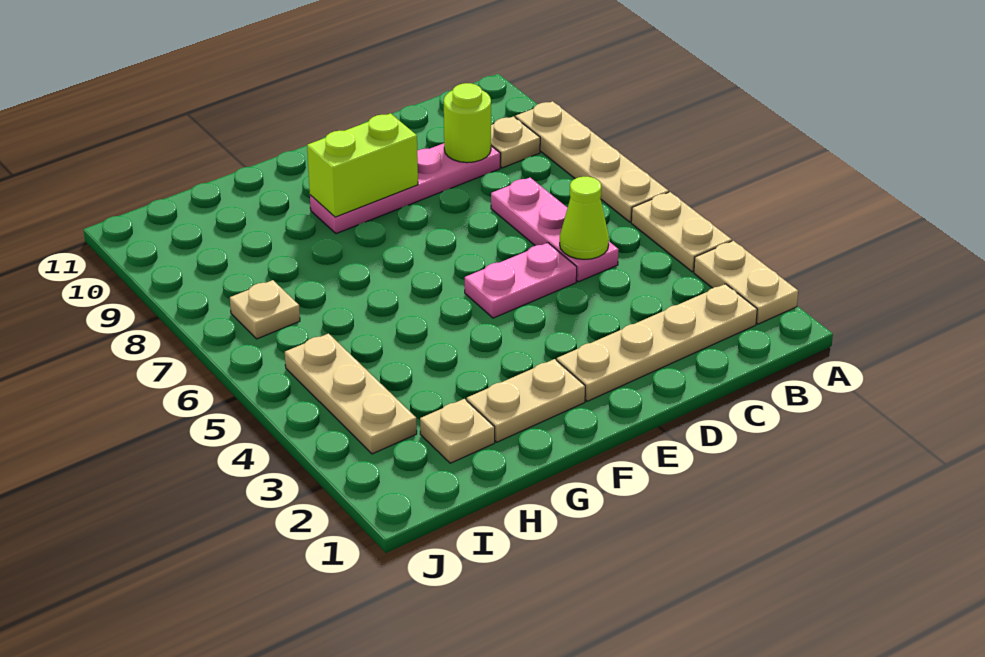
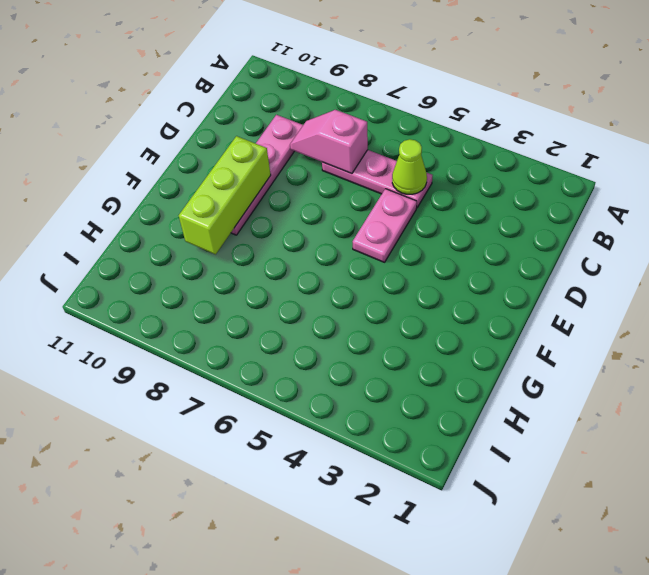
pink slope C7:C8 level 2 top 7 -> none
lime brick E9:G9 level 2 -> lime brick E9:F9 level 2
none -> tan plate A2:A3 level 1
none -> tan plate A4:A5 level 1
none -> tan plate A6:A9 level 1

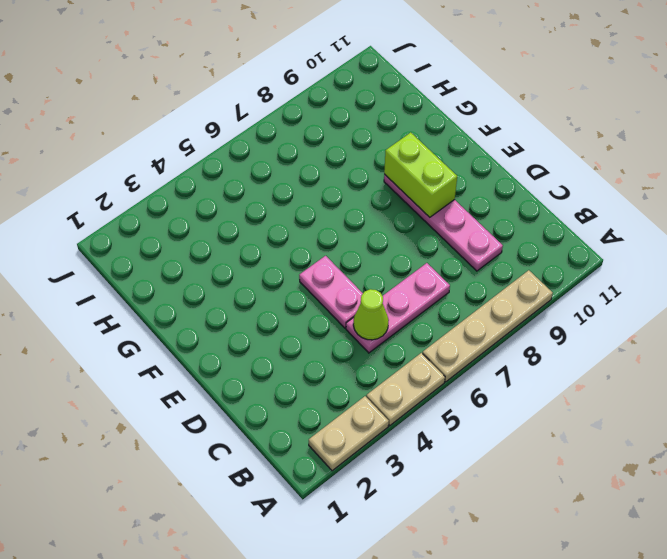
none -> tan plate B2:E2 level 1
none -> tan plate B9 level 1
none -> tan plate F2:G2 level 1

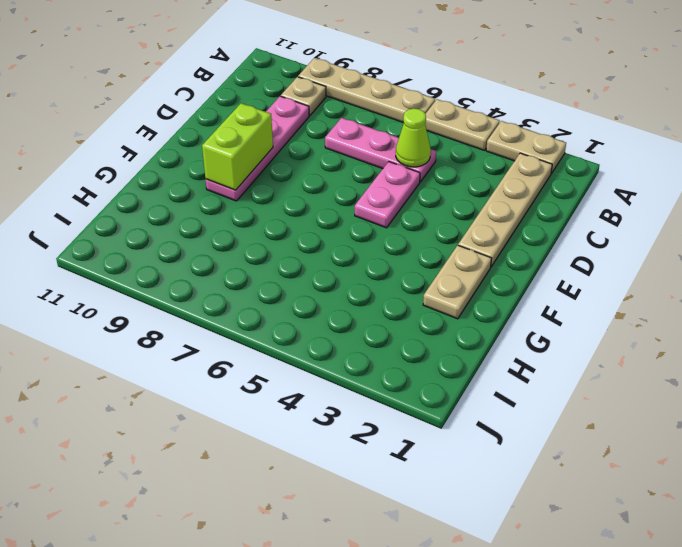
none -> tan plate H2 level 1
none -> tan plate I3:I5 level 1
none -> tan plate I7 level 1

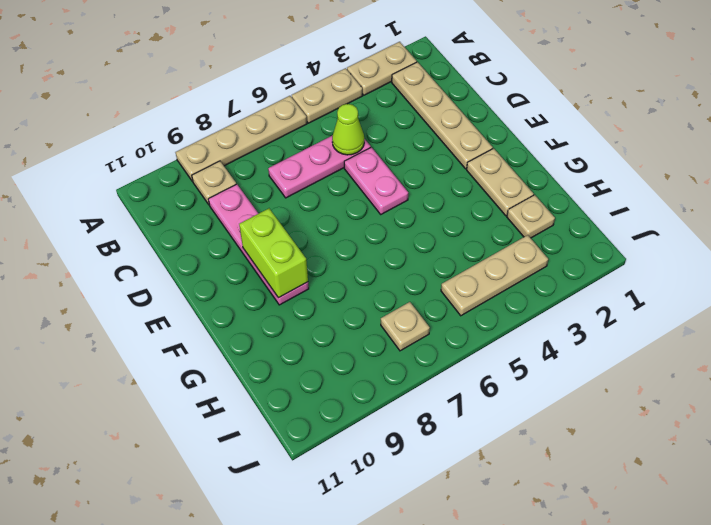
none -> lime round brick C9 level 2

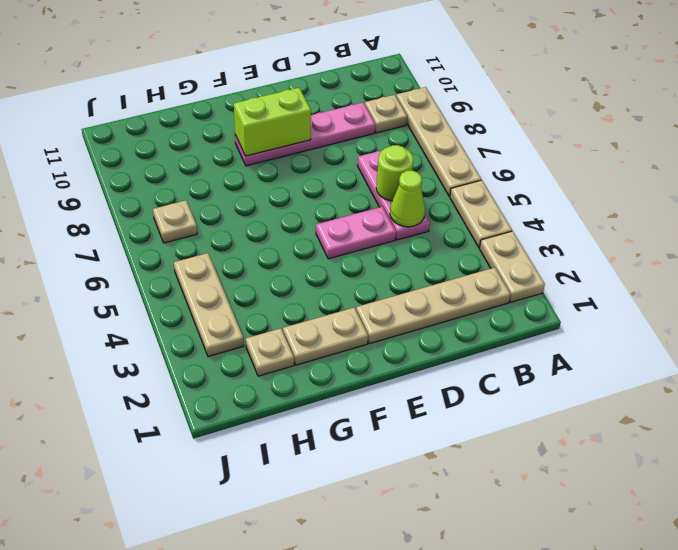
lime round brick C6 level 2 -> lime round brick C9 level 2

